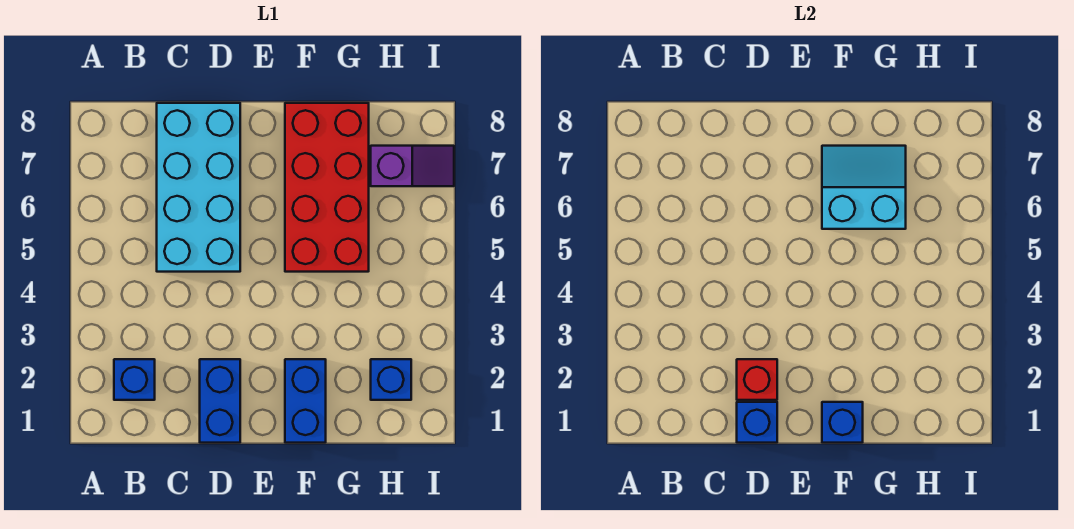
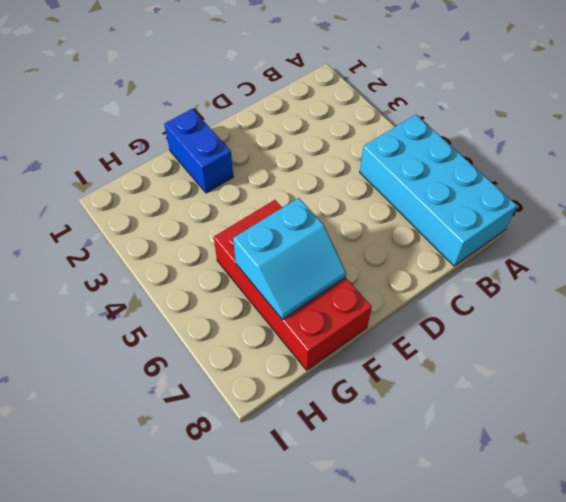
cyan brick A5:B8 level 1 -> cyan brick C5:D8 level 1
none -> blue brick B2 level 1
none -> blue brick D1:D2 level 1

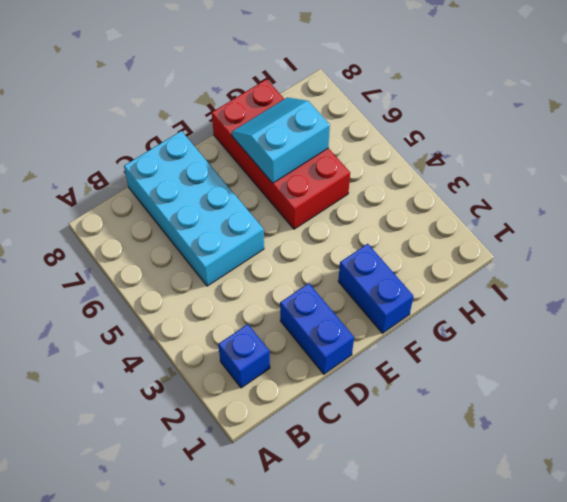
none -> blue brick H2 level 1
none -> purple slope H7:I7 level 1 top H

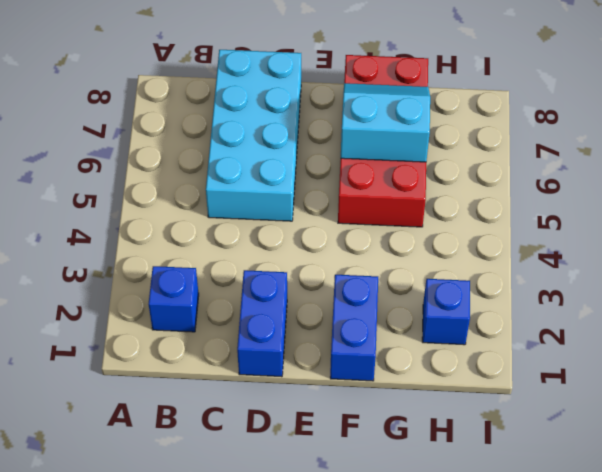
none -> purple slope H7:I7 level 1 top H
none -> blue brick D1 level 2

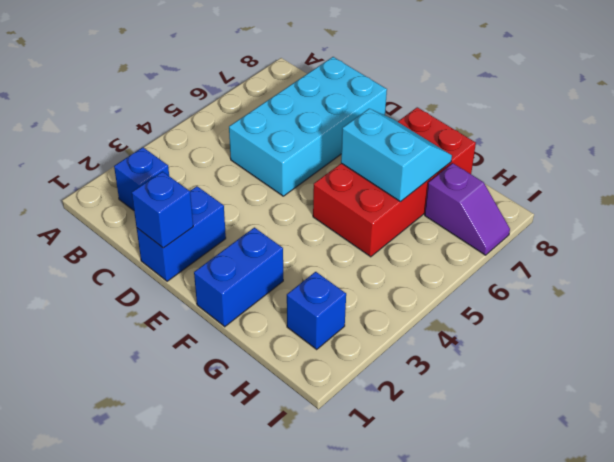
none -> red brick D2 level 2
none -> blue brick F1 level 2

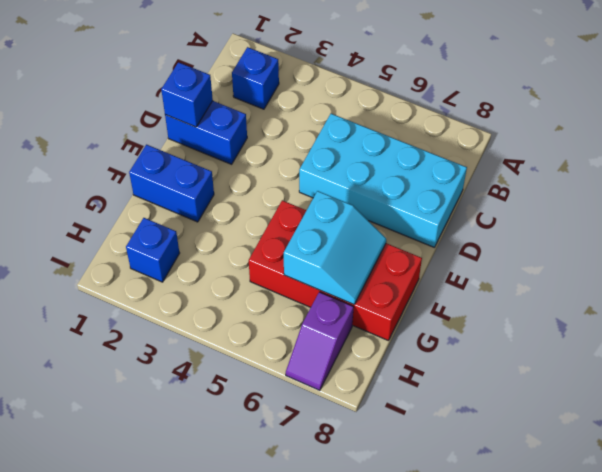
none -> red brick D2 level 2
none -> blue brick F1 level 2

